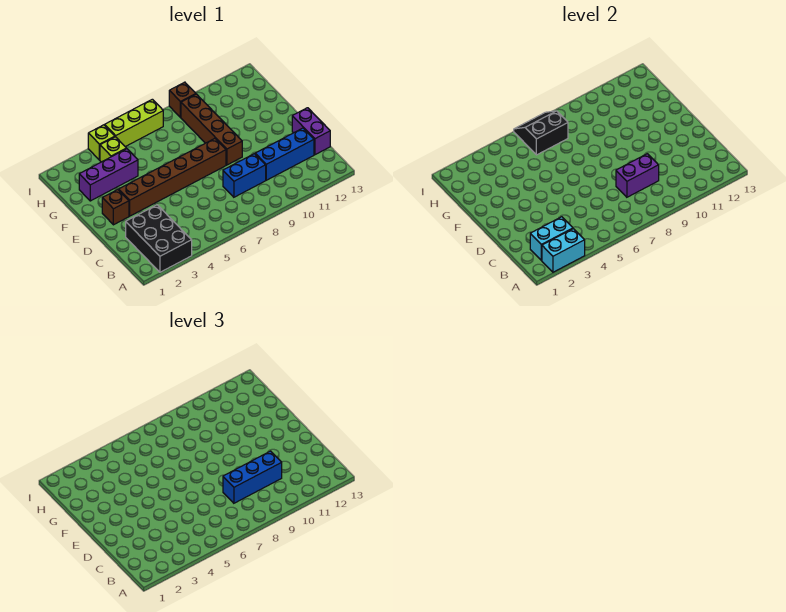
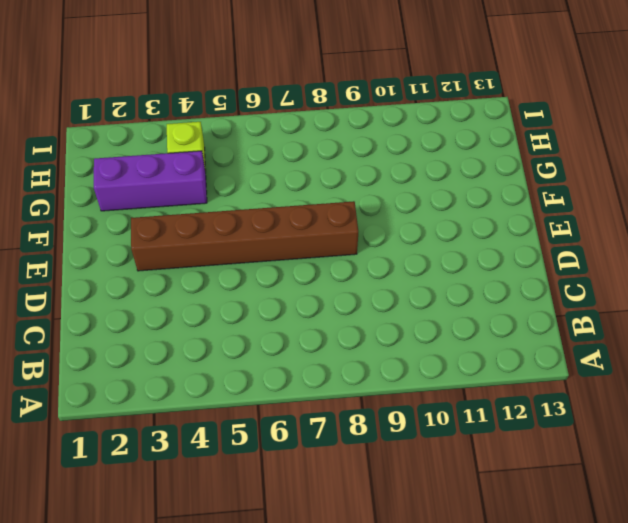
none -> black brick A2:C3 level 1
none -> blue brick C8:C9 level 1
none -> blue brick C10:C12 level 1

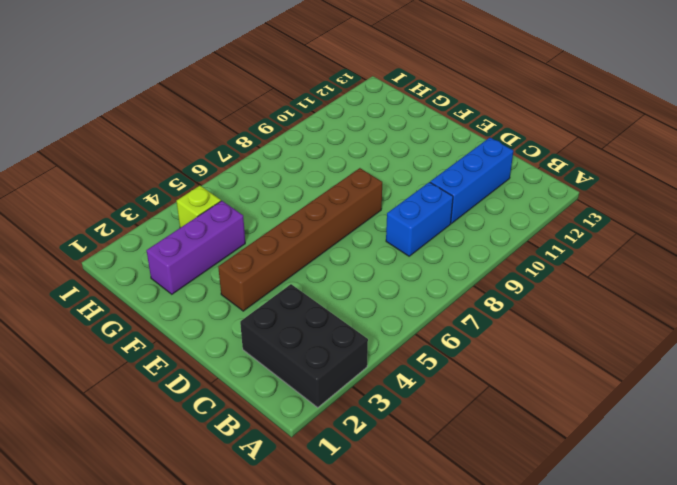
none -> purple brick C13:D13 level 1
none -> brown brick E2 level 1
none -> brown brick E9:H9 level 1

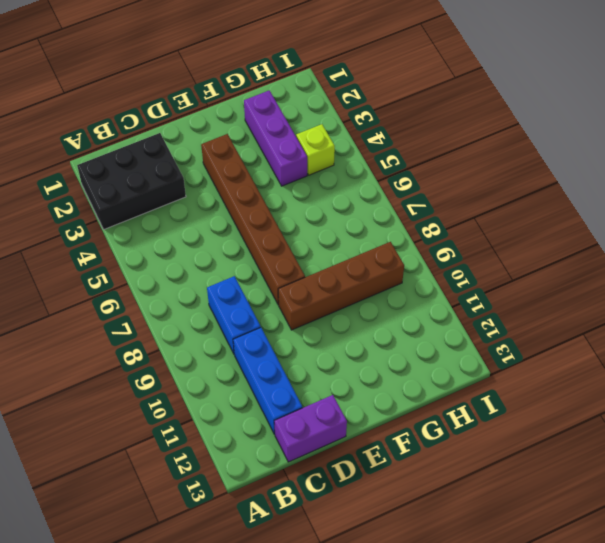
none -> brown brick E2 level 1
none -> lime brick I4 level 1
none -> lime brick I5:I7 level 1

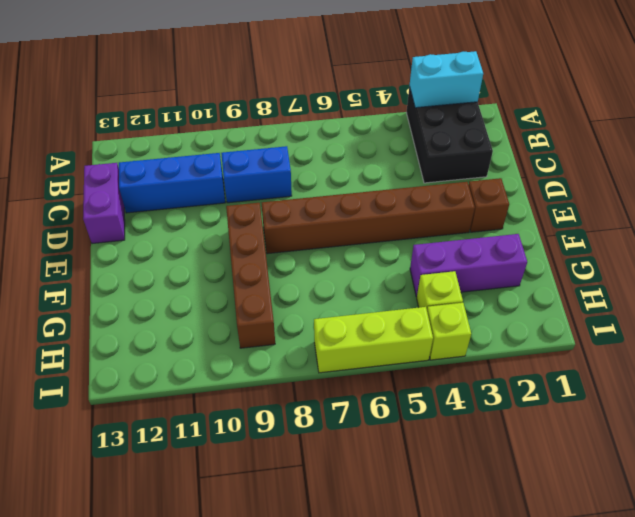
none -> brown brick I9 level 1
none -> cyan brick B2:B3 level 2
none -> purple brick C8:C9 level 2

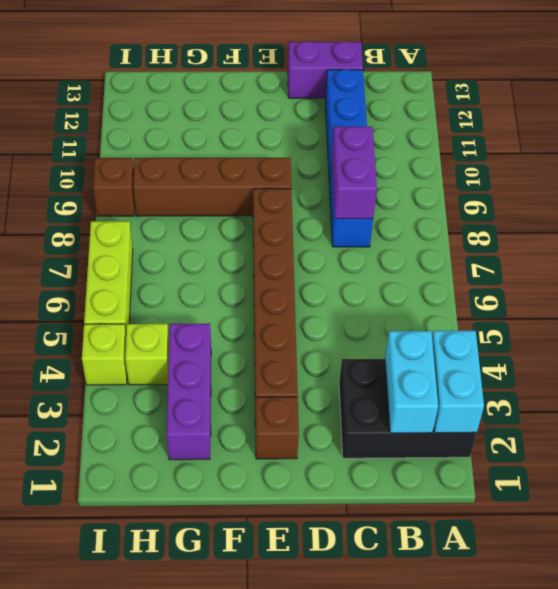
none -> black slope H6:I7 level 2 top H
none -> blue brick C8:C10 level 3

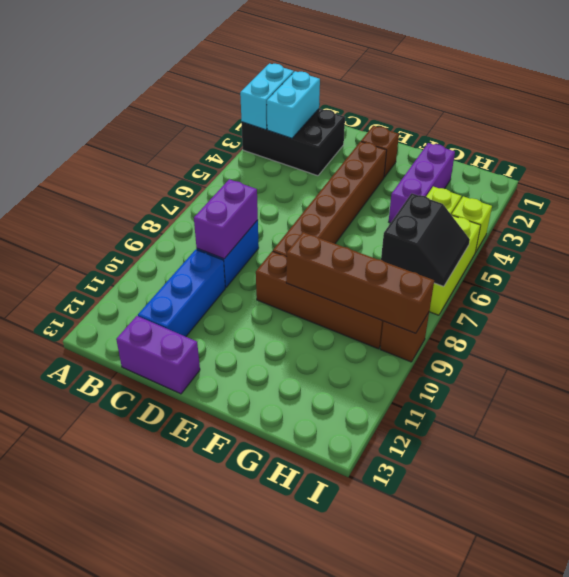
brown brick F9:I9 level 2 -> none
none -> blue brick C8:C10 level 3

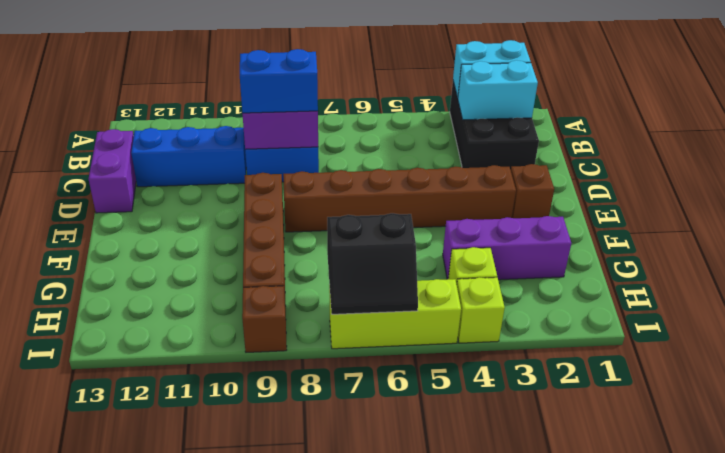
blue brick C8:C9 level 3 -> blue brick C8:C10 level 3

